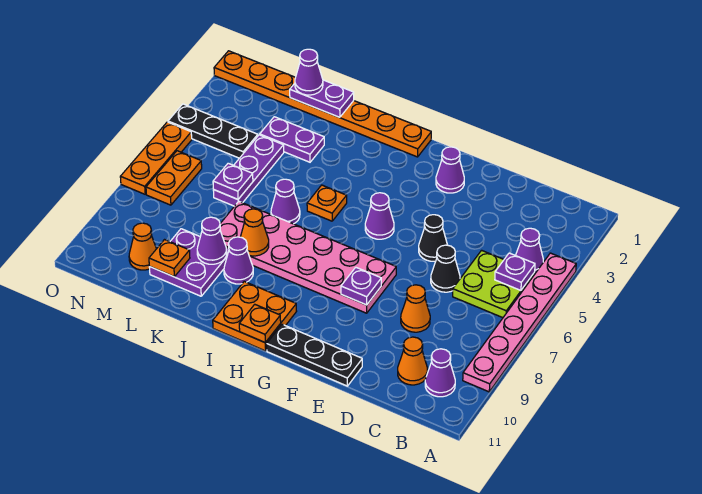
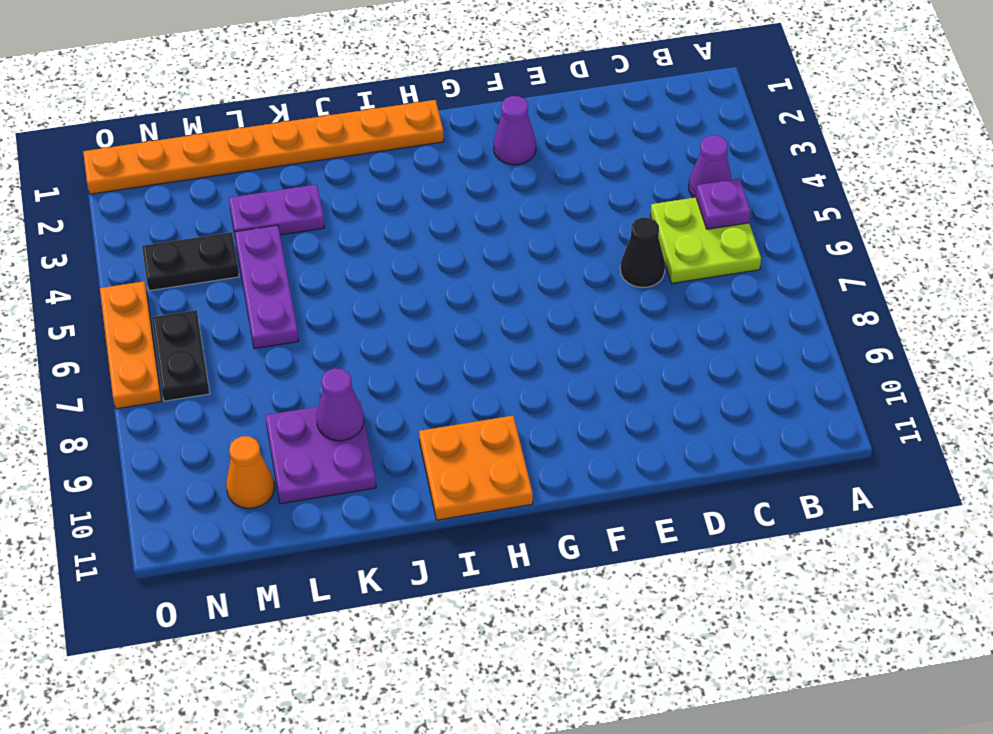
black plate M4:N4 level 1 -> black plate M4:O4 level 1
black plate N6:N7 level 1 -> orange plate N6:N7 level 1
none -> pink plate A4:A9 level 1
none -> purple cone B10 level 1
none -> orange cone C10 level 1
none -> orange cone D8 level 1

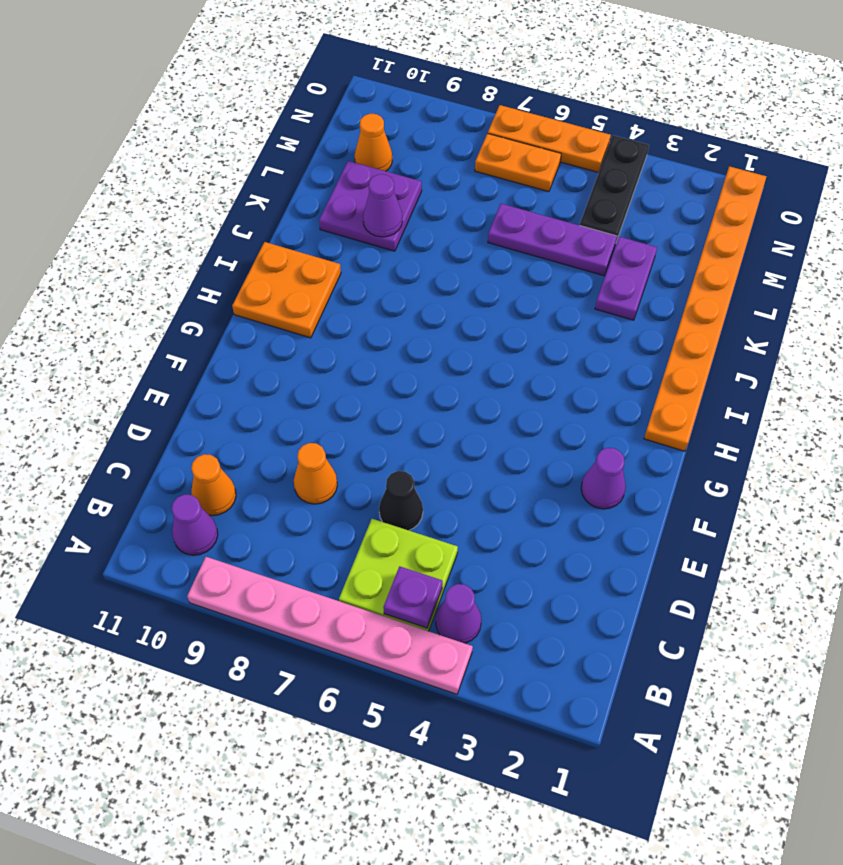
none -> black cone E5 level 1
none -> black plate E11:G11 level 1
none -> pink plate F7:K8 level 1
none -> purple cone G5 level 1

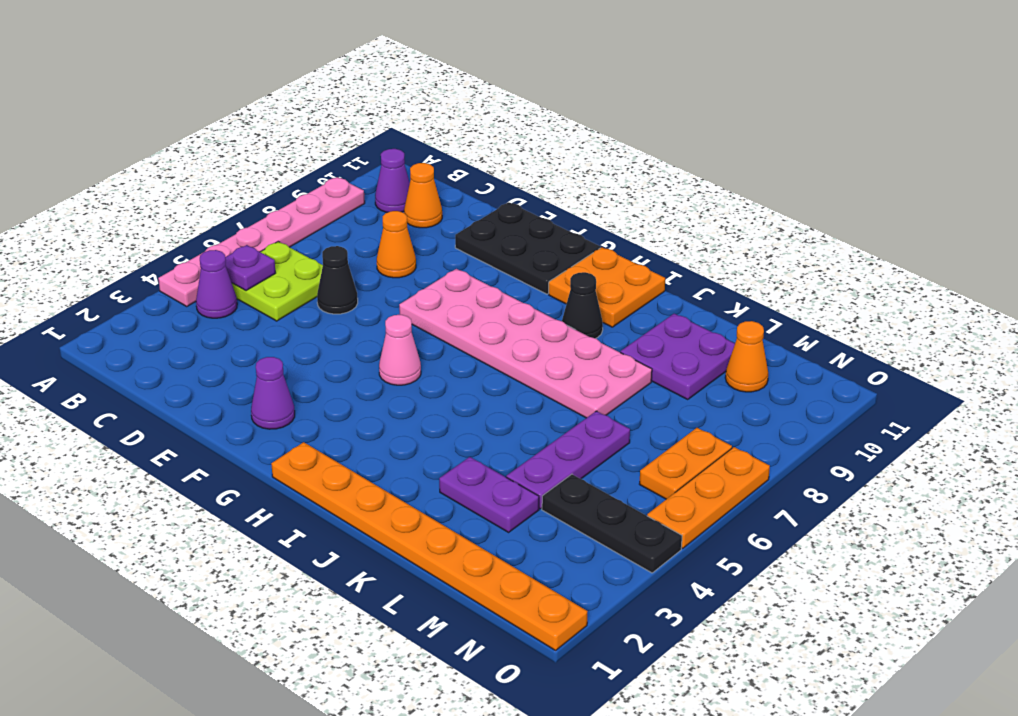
black plate E10:G11 level 1 -> black plate E11:G11 level 1
pink cone G5 level 1 -> purple cone G5 level 1
black cone I9 level 1 -> black cone E5 level 1
none -> orange plate I5 level 1
none -> purple cone J6 level 1
none -> purple cone J9 level 1
none -> purple plate F8 level 2

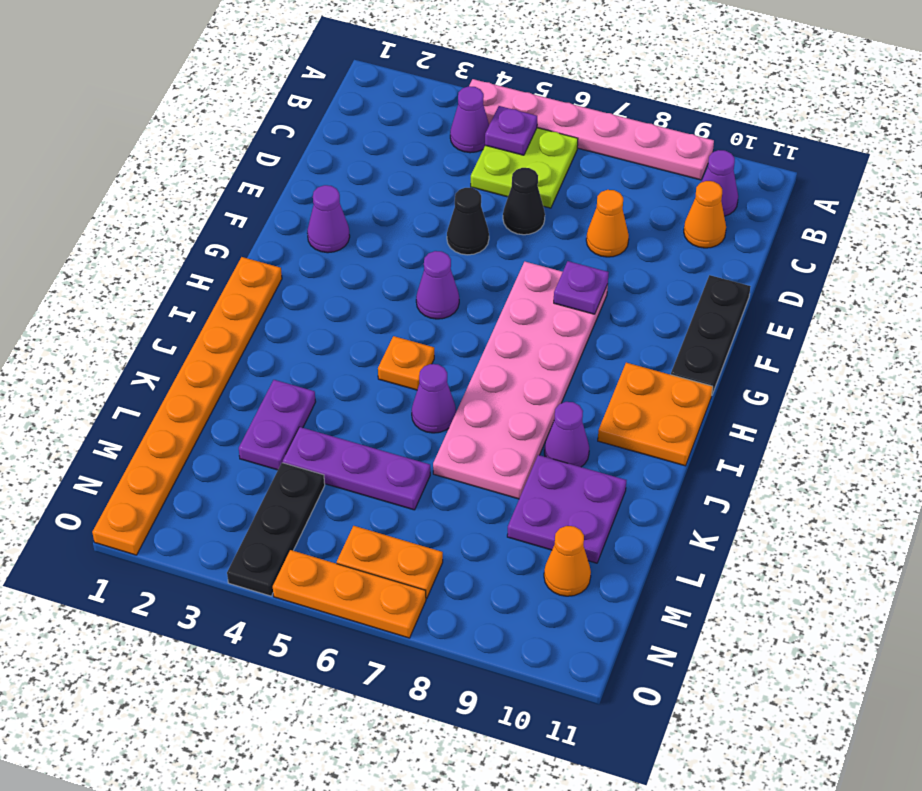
none -> orange plate H11 level 2
none -> orange cone J8 level 2
none -> purple plate K1:L1 level 2
none -> purple cone K9 level 2

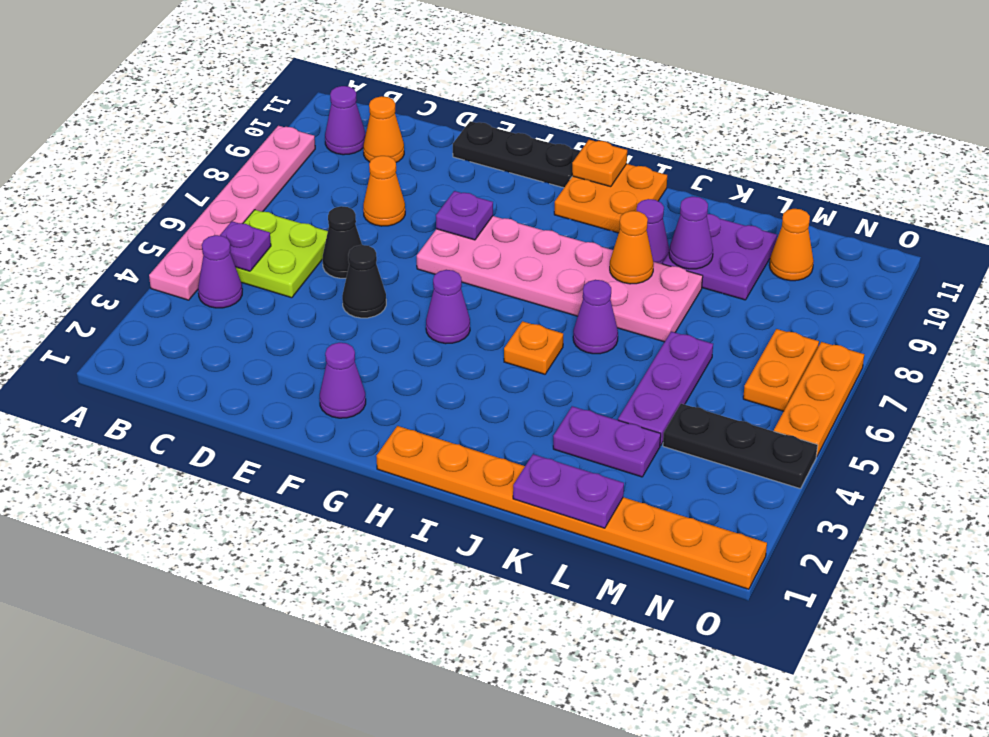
none -> purple plate L6 level 2
none -> orange plate L10 level 2
none -> purple cone L1 level 3

